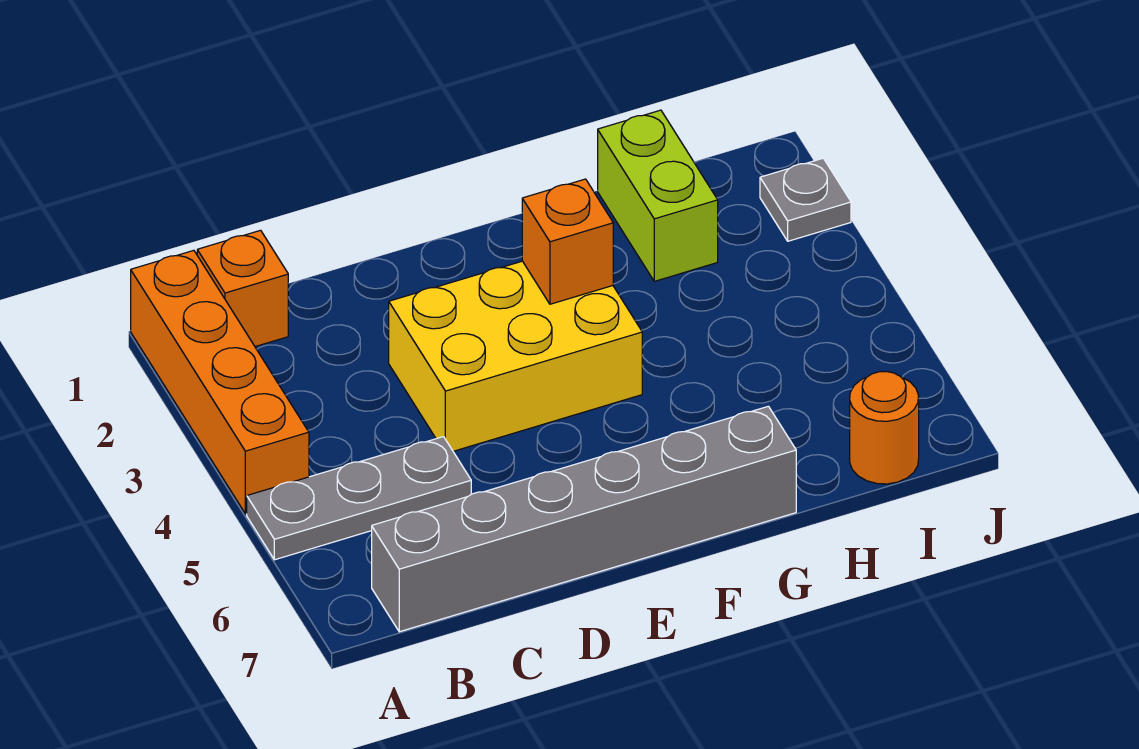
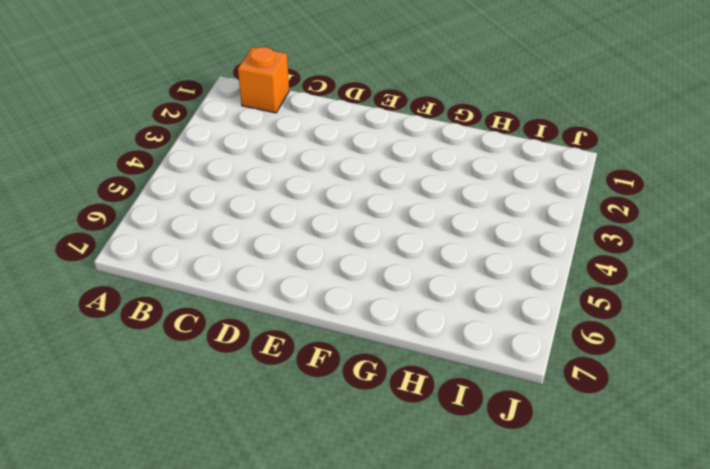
none -> orange brick A1:A4 level 1
none -> grey plate A5:C5 level 1

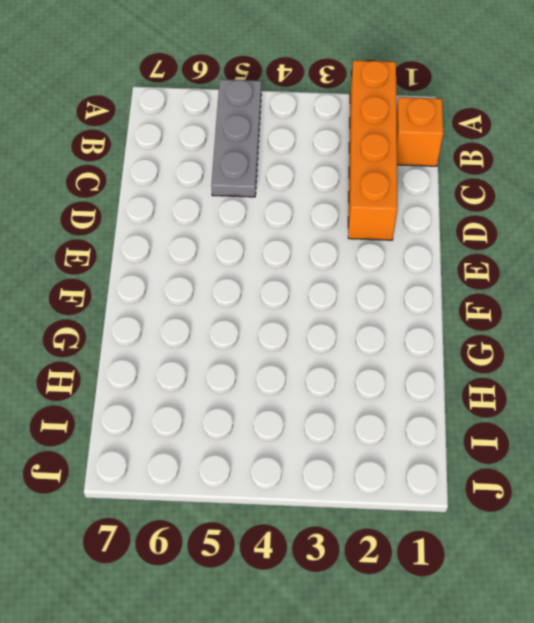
orange brick A2:D2 level 1 -> orange brick A1:A4 level 1
none -> grey brick B7:G7 level 1
none -> yellow brick D3:F4 level 1

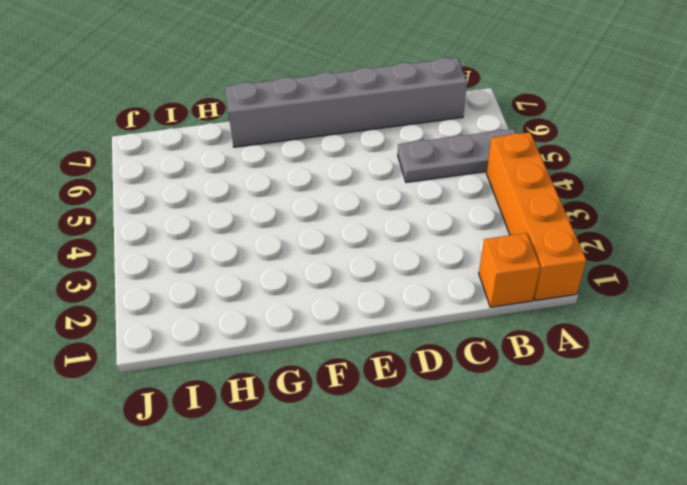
none -> yellow brick D3:F4 level 1
none -> lime brick H1:H2 level 1

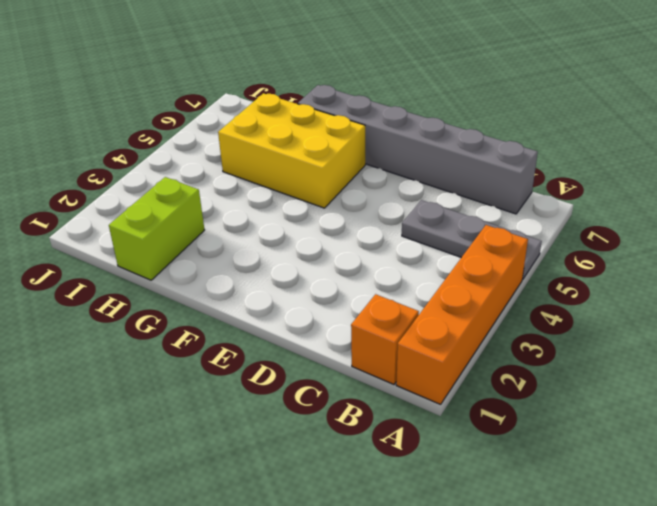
yellow brick F5:H6 level 1 -> yellow brick D3:F4 level 1
none -> orange round brick I7 level 1
none -> grey plate J2 level 1

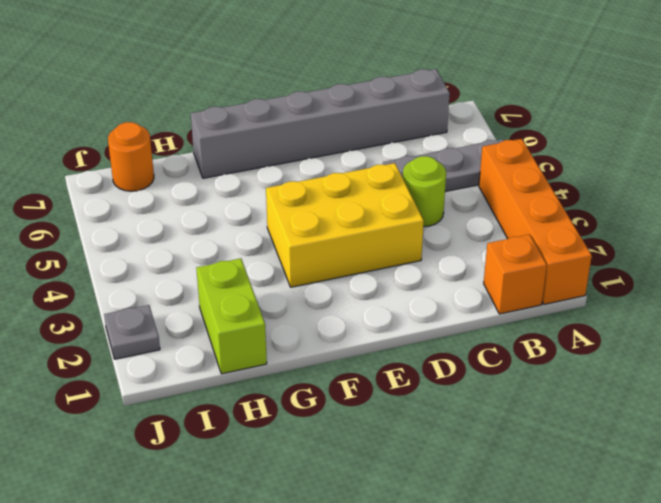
lime round brick C4 level 1 -> none
none -> orange brick F3 level 2

